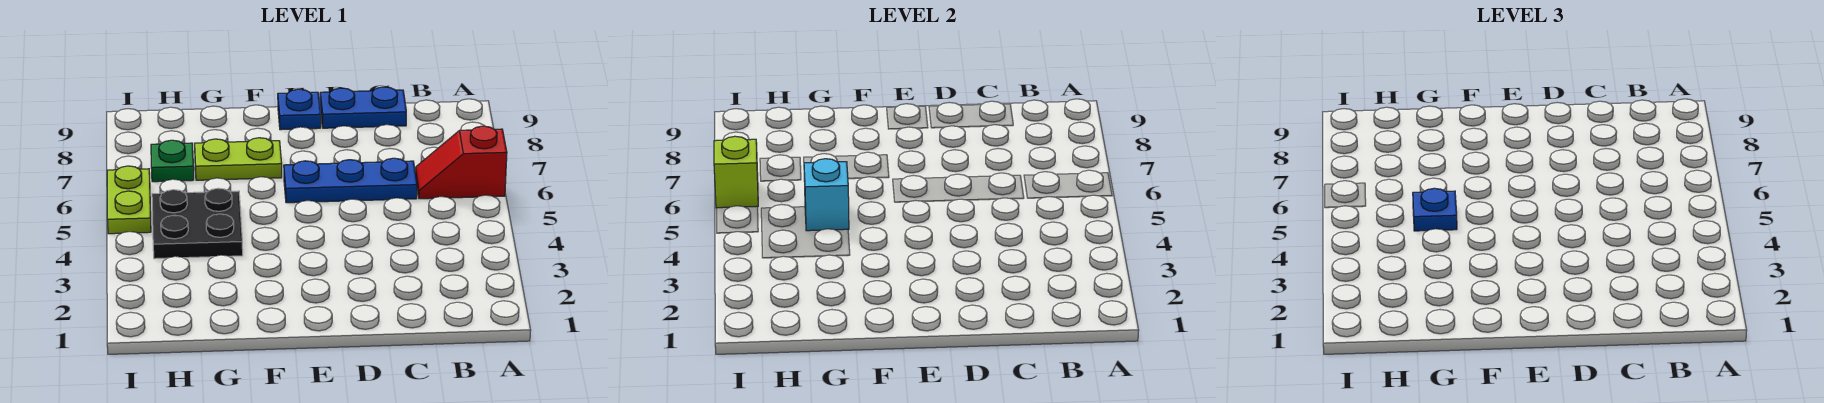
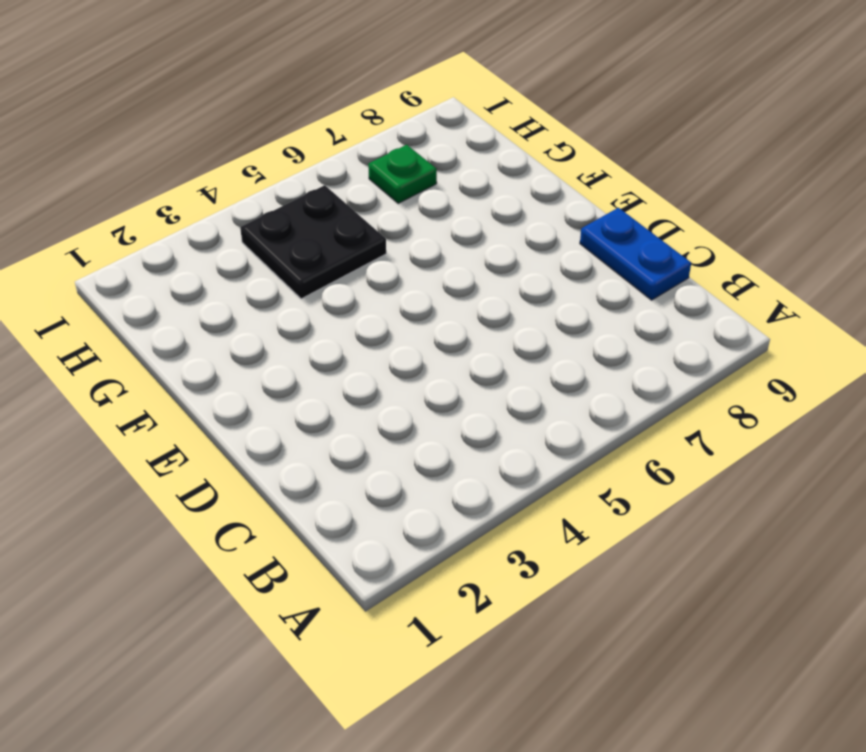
none -> red slope A6:B6 level 1 top A
none -> blue plate C6:E6 level 1

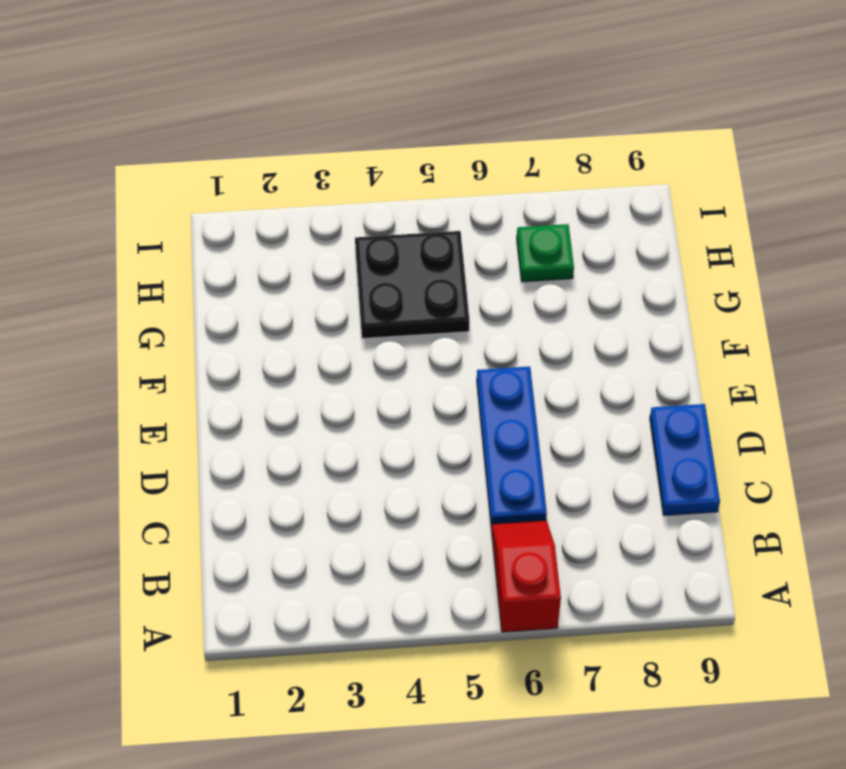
none -> blue plate E9 level 1
none -> lime plate F7:G7 level 1

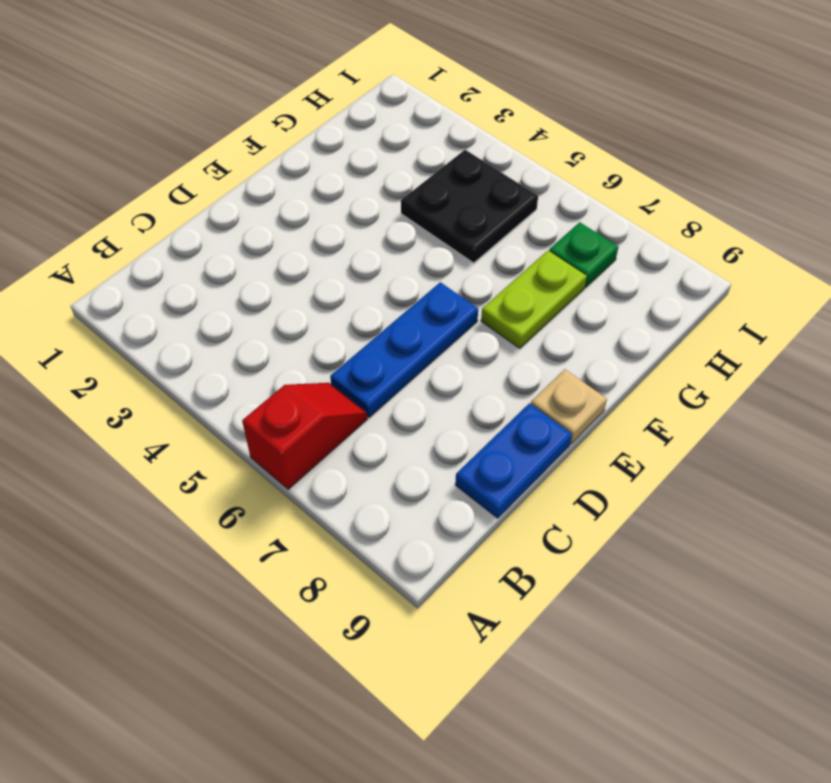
tan plate E9 level 1 -> blue plate E9 level 1
none -> lime plate I5:I6 level 1
none -> cyan brick G5 level 2

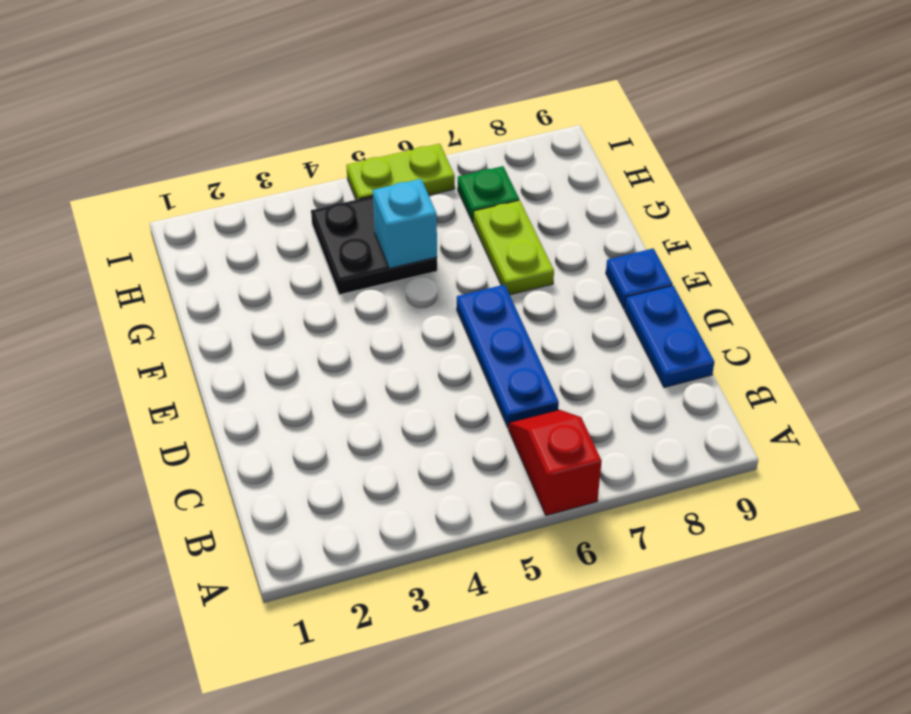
none -> lime brick I6 level 2
none -> blue plate G5 level 3

